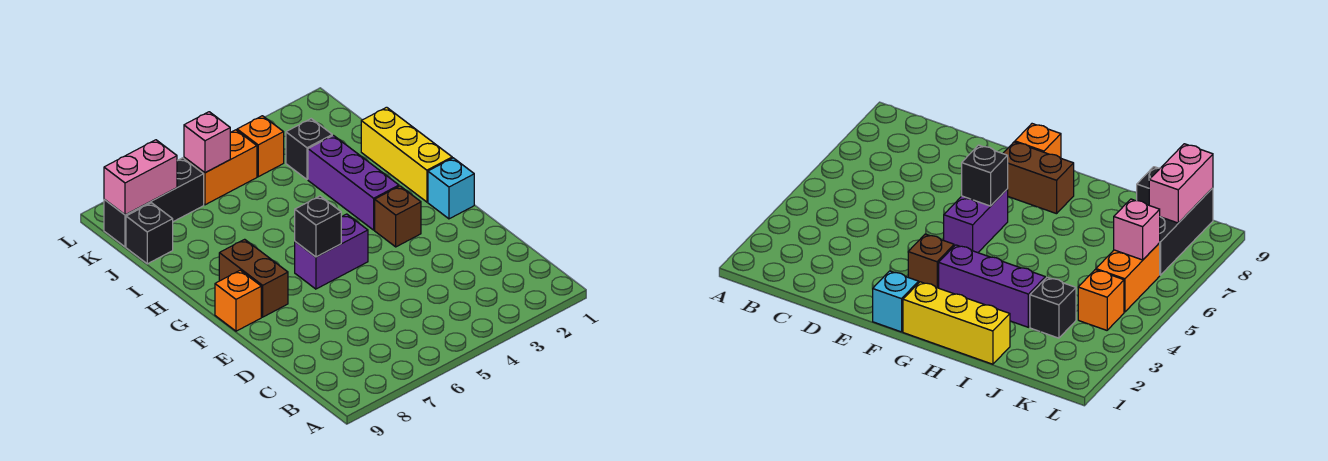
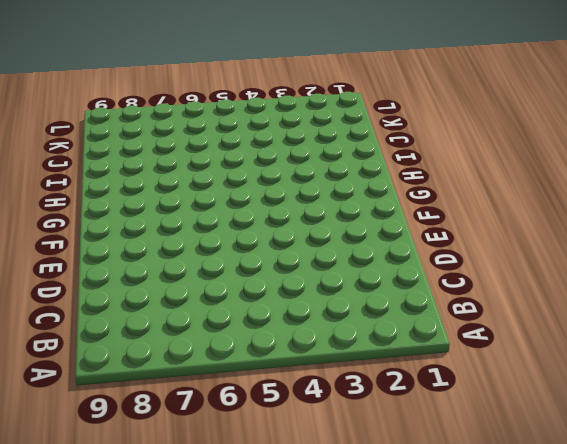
none -> cyan brick F1 level 1
none -> brown brick F3 level 1
none -> purple brick F5:F6 level 1

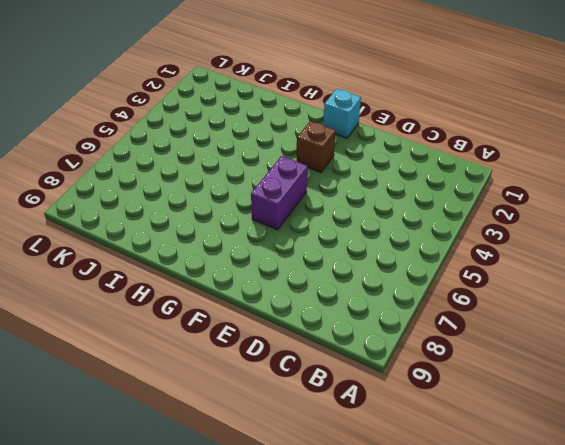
none -> brown brick F8:G8 level 1
none -> orange brick F9 level 1
none -> yellow brick G1:I1 level 1

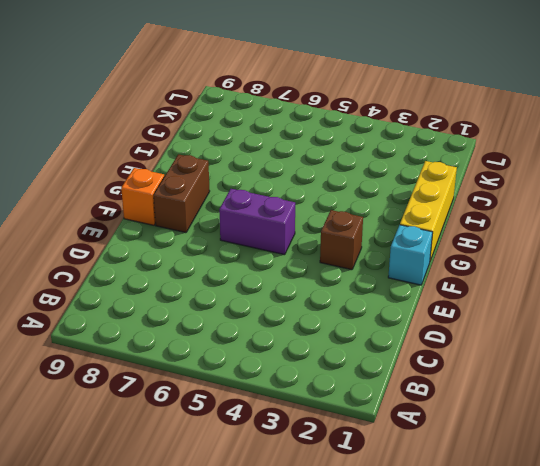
none -> purple brick G3:I3 level 1
none -> black brick J3 level 1
none -> black brick J9 level 1

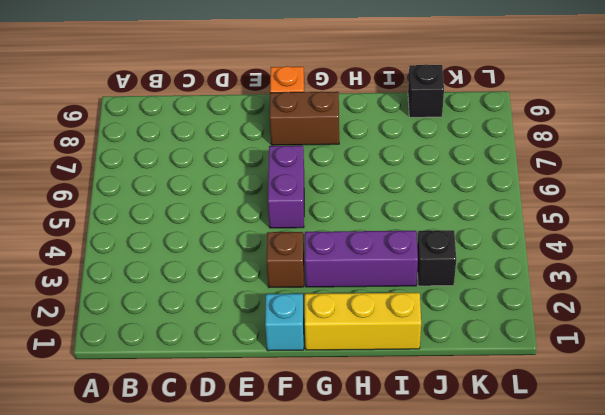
none -> orange brick K4 level 1
none -> orange brick K5:K6 level 1
none -> black brick K7:K9 level 1

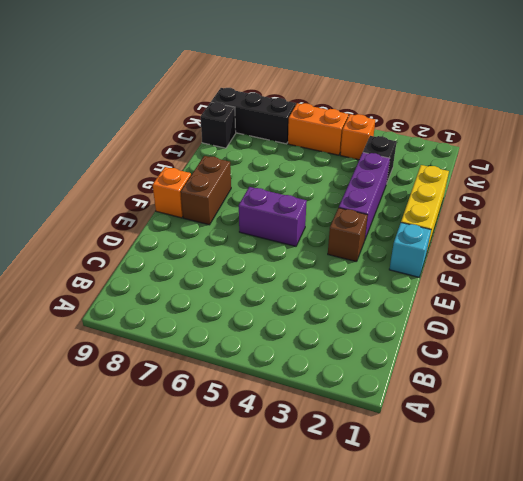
none -> black brick F6 level 2
none -> pink brick K6 level 2
none -> pink brick K8:K9 level 2

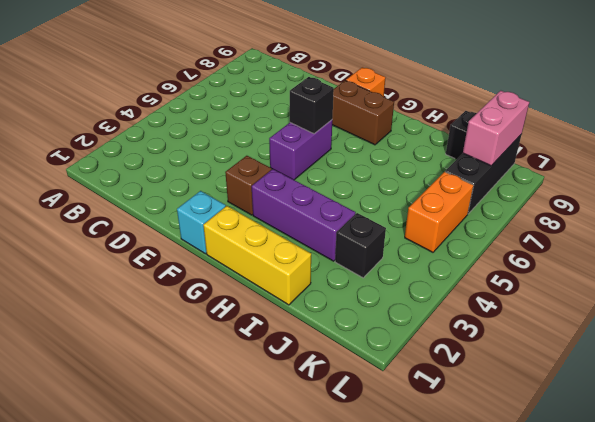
none -> orange brick K4 level 1
none -> pink brick K6 level 2

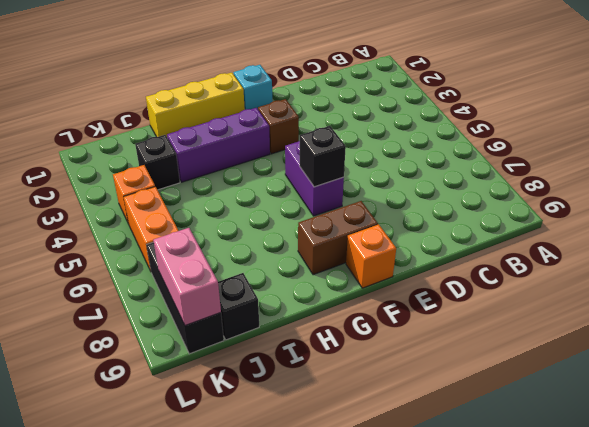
none -> pink brick K6 level 2

